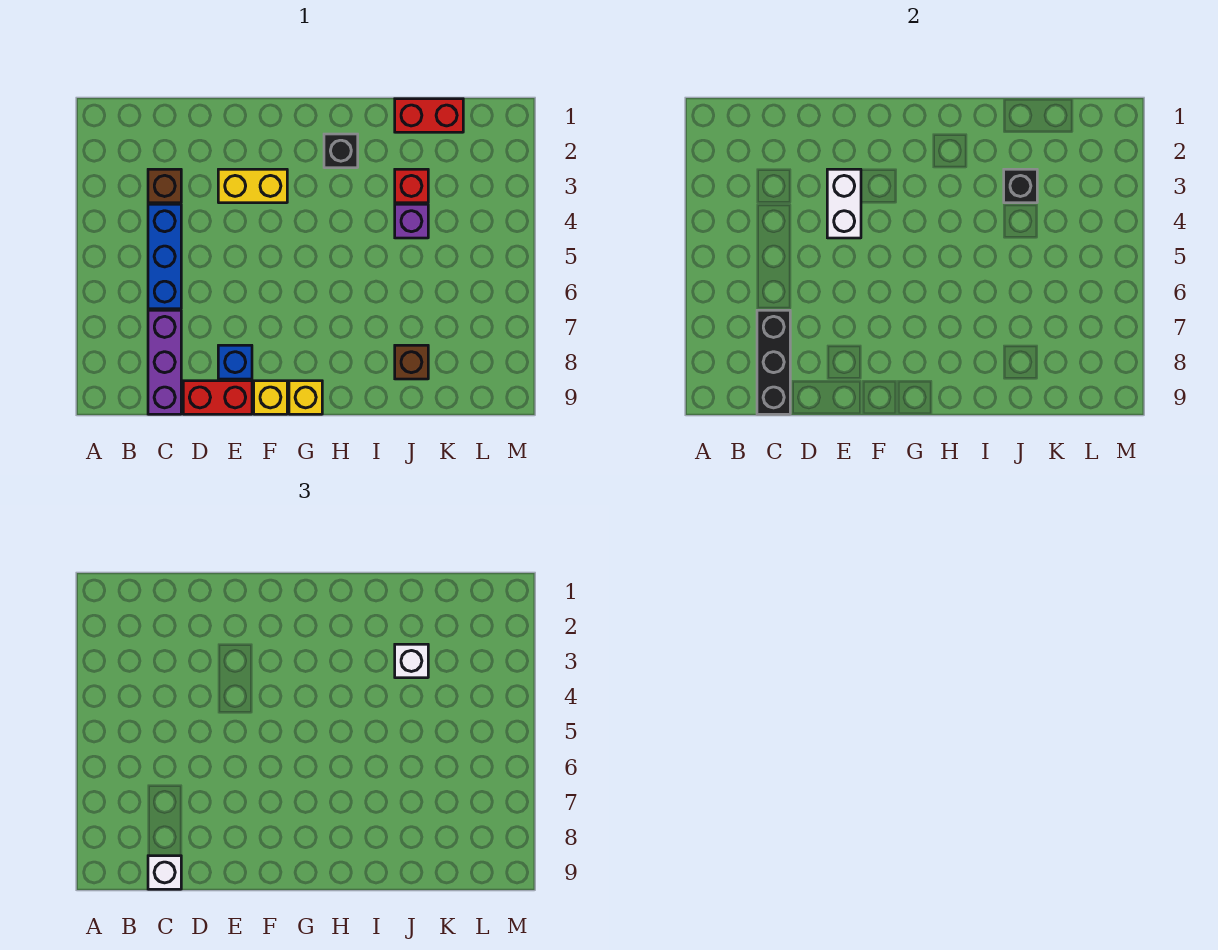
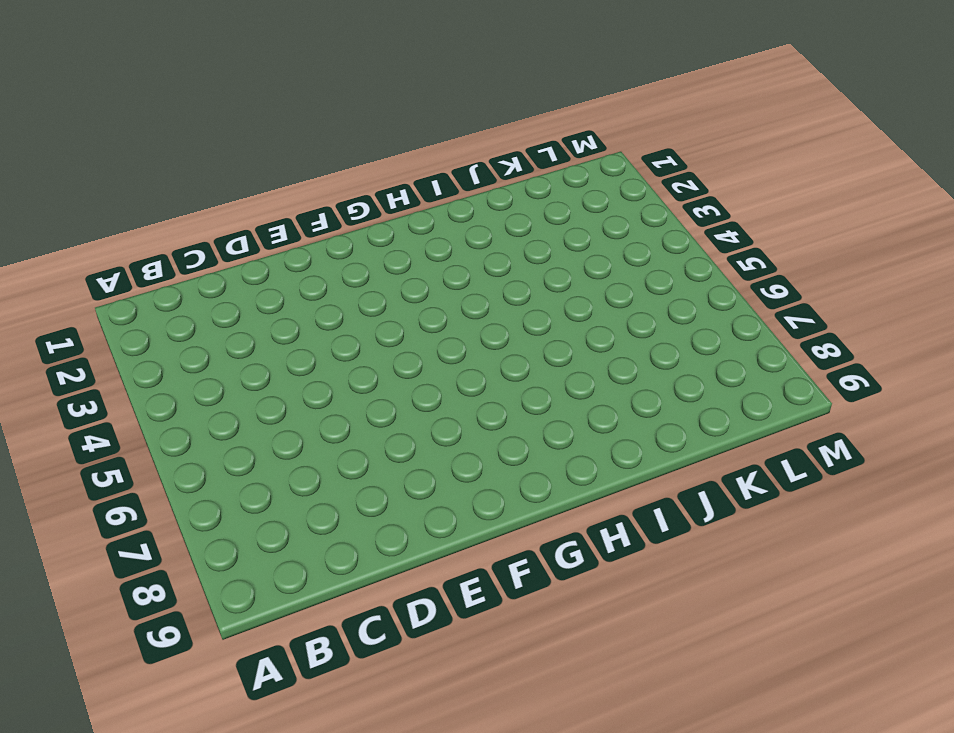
none -> brown brick C3 level 1
none -> blue brick C4:C6 level 1
none -> purple brick C7:C9 level 1

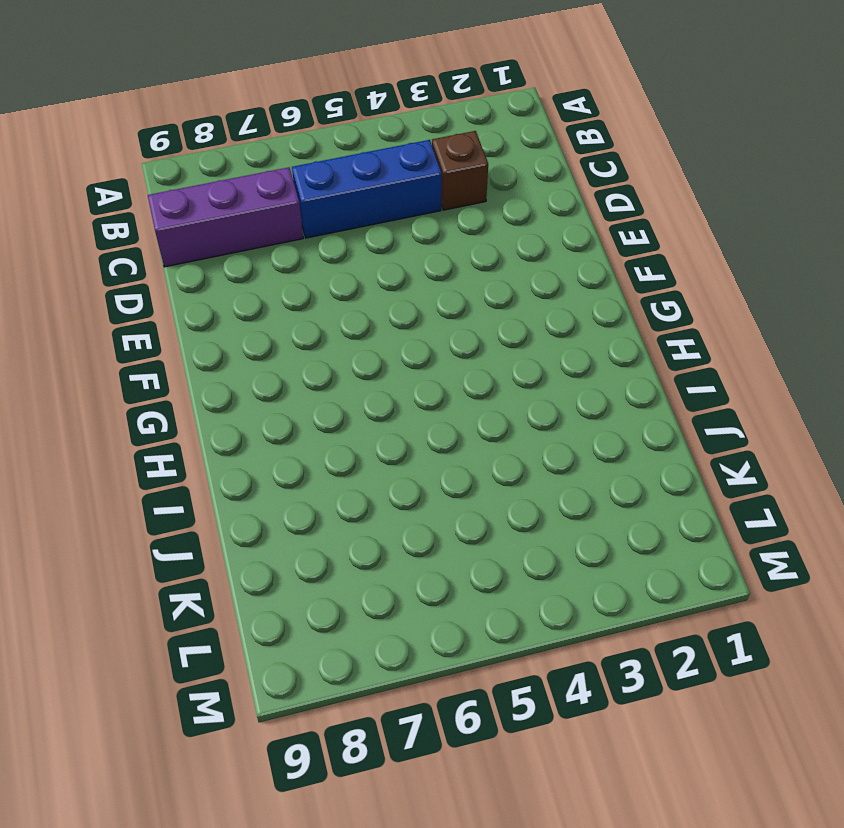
none -> red brick D9:E9 level 1
none -> yellow brick E3:F3 level 1
none -> blue brick E8 level 1

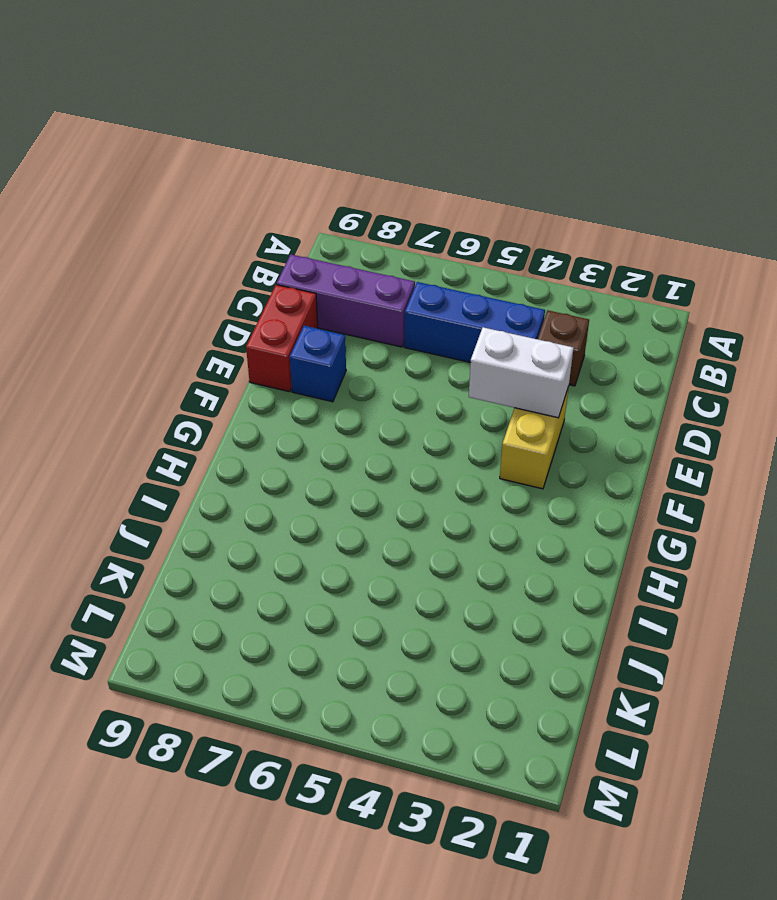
none -> yellow brick F9 level 1
none -> yellow brick G9 level 1
none -> black brick H2 level 1

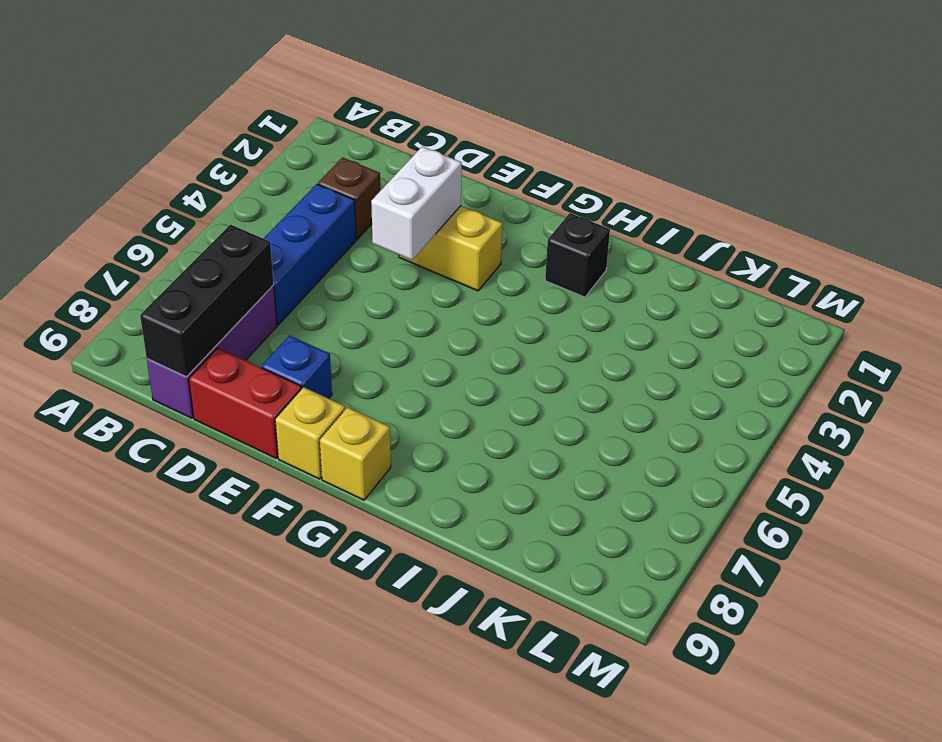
none -> red brick J1:K1 level 1
none -> red brick J3 level 1
none -> purple brick J4 level 1

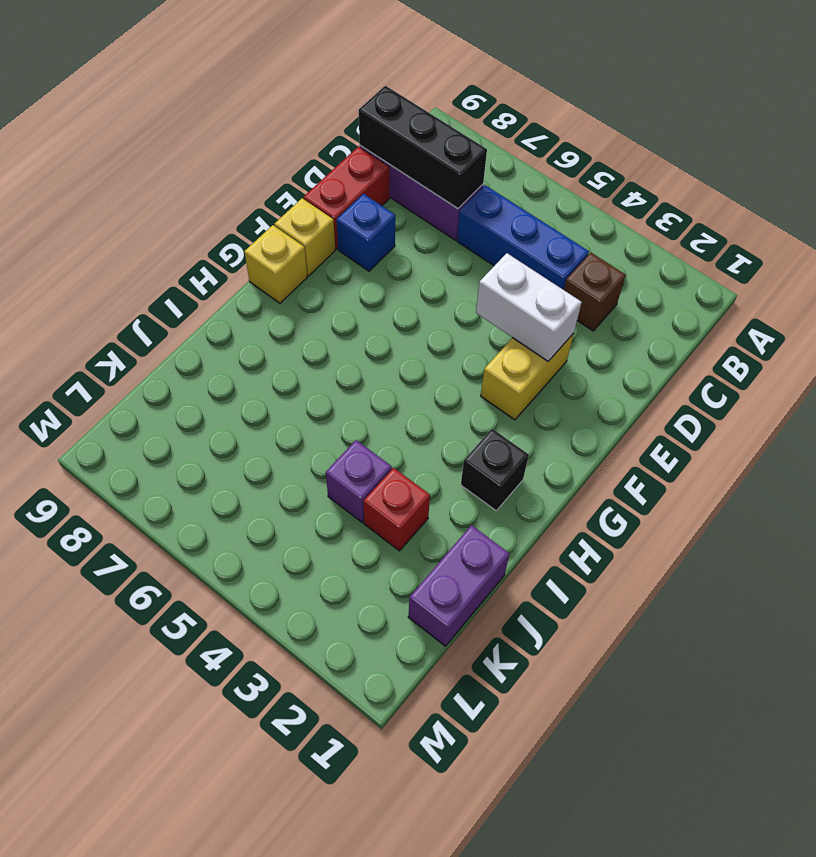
purple brick J1:K1 level 1 -> red brick J1:K1 level 1
none -> brown brick J8 level 1
none -> black brick J3 level 2
none -> white brick C9 level 3

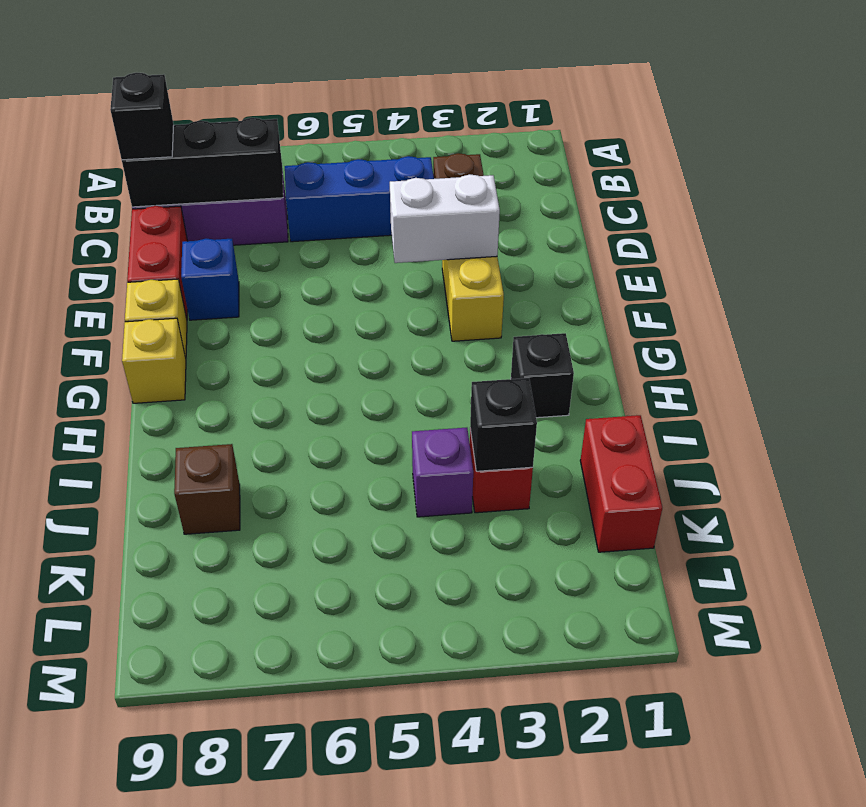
black brick C9 level 3 -> white brick C9 level 3
none -> white brick J3 level 3

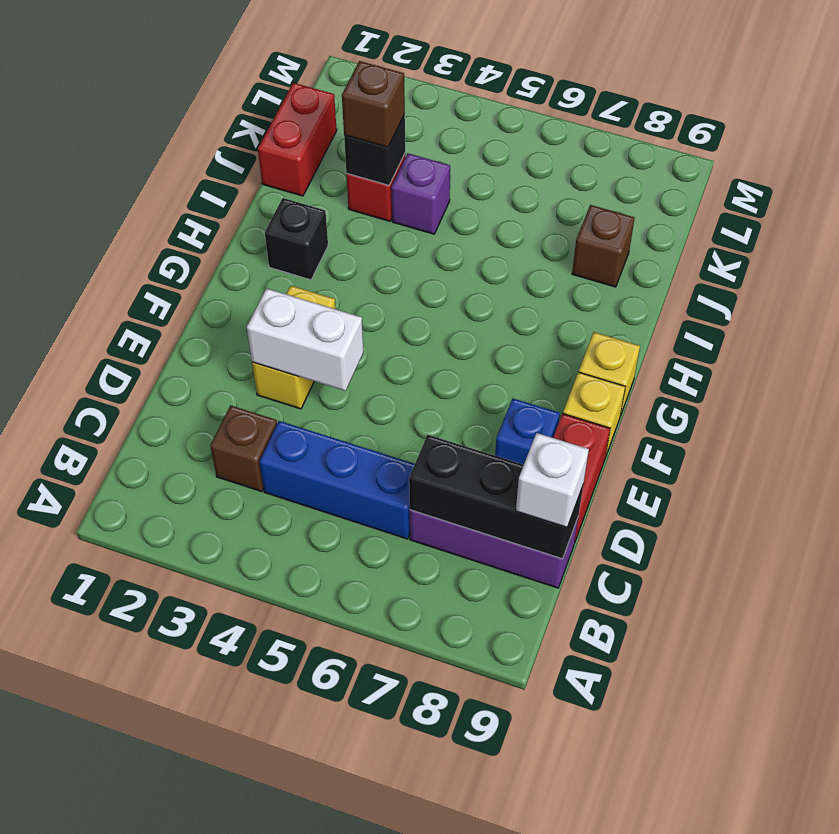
brown brick J3 level 3 -> white brick J3 level 3

